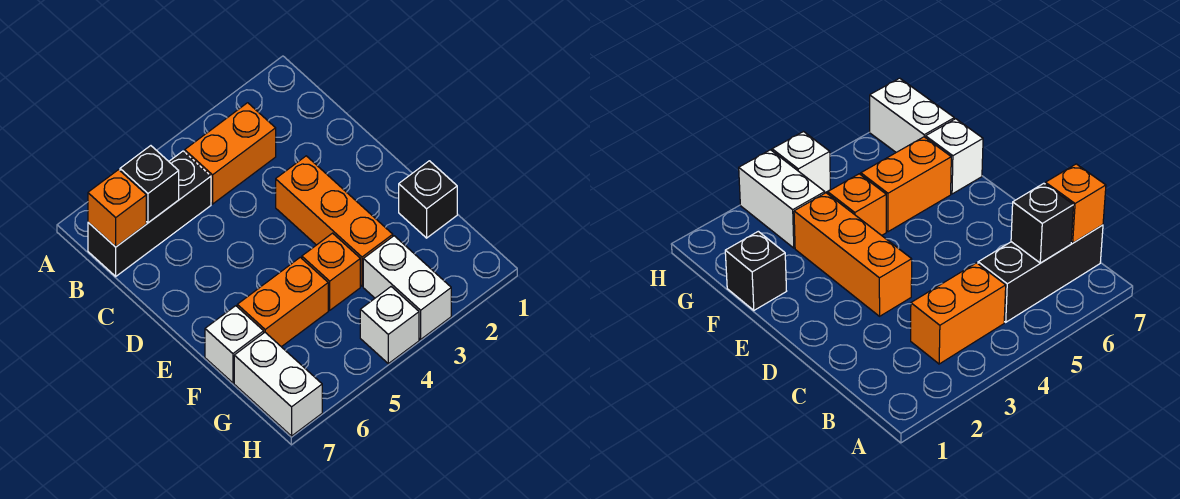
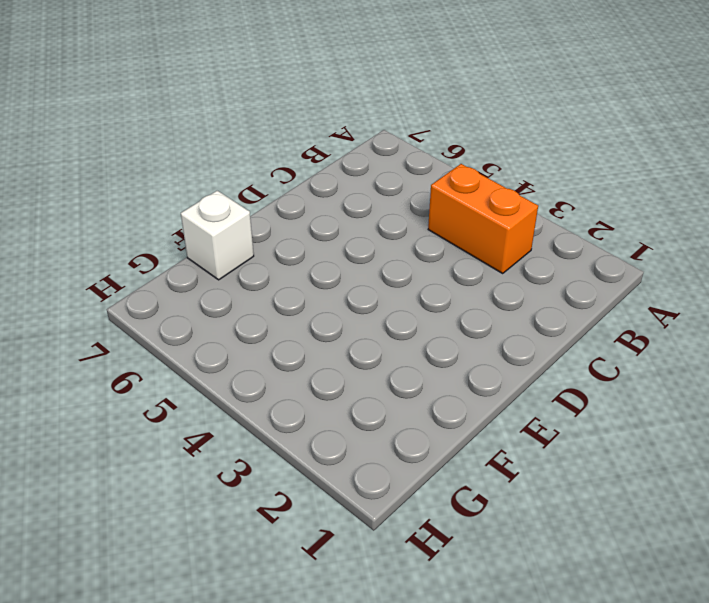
none -> black brick B5:B7 level 1
none -> orange brick D3:F3 level 1
none -> black brick F1 level 1

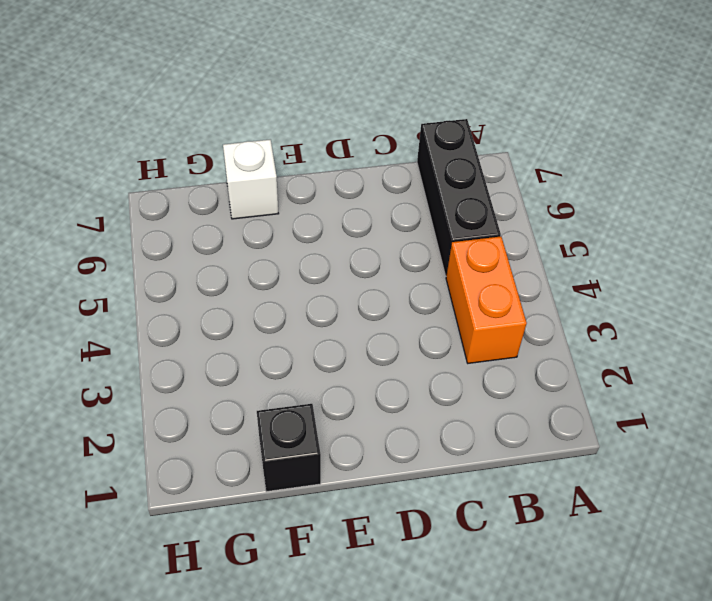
none -> orange brick D3:F3 level 1
none -> orange brick F4 level 1
none -> orange brick F5:F6 level 1

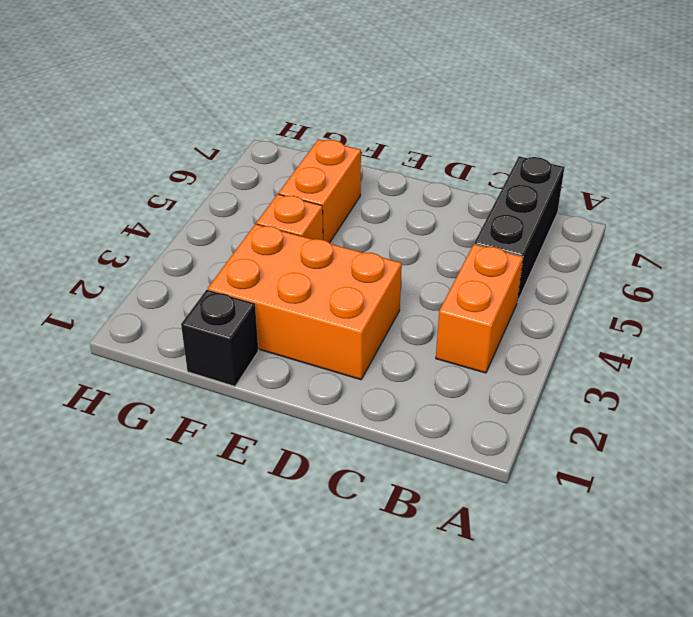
orange brick D2:F3 level 1 -> orange brick D3:F3 level 1
none -> white brick F7 level 1
none -> white brick G3:H3 level 1
none -> white brick G7:H7 level 1

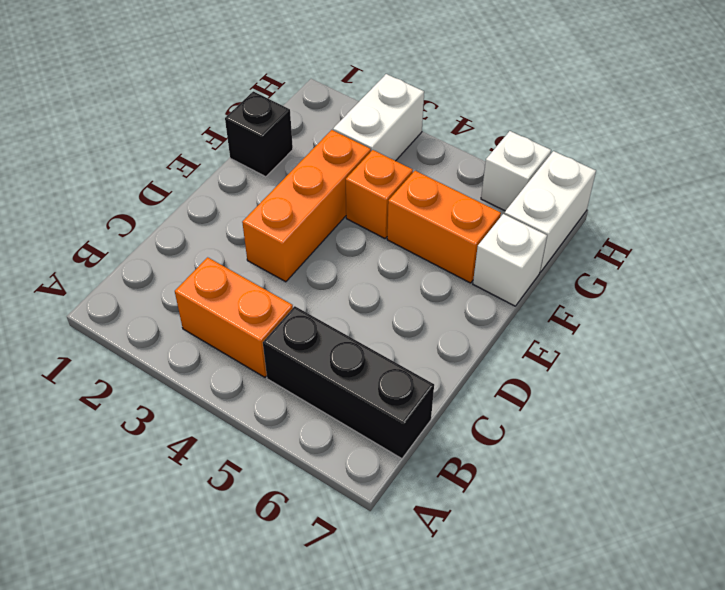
white brick H6 level 1 -> white brick H4 level 1
none -> black brick B6 level 2
none -> orange brick B7 level 2

